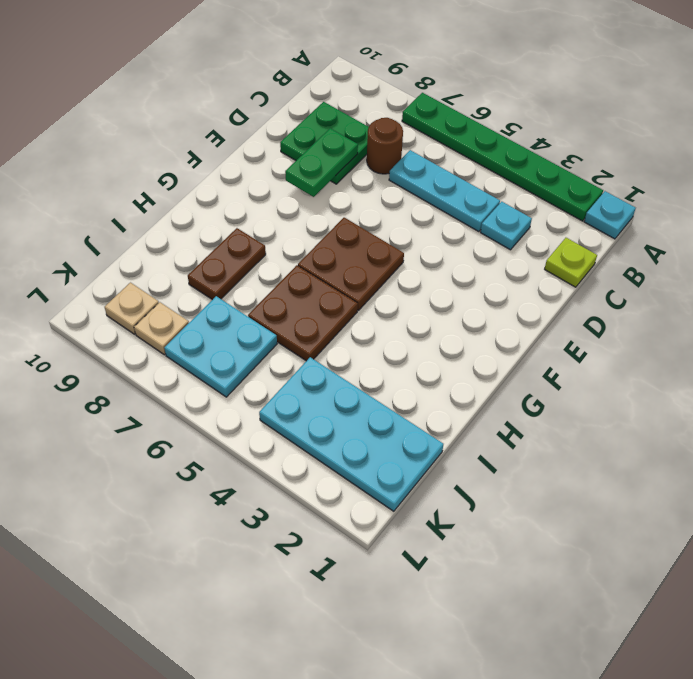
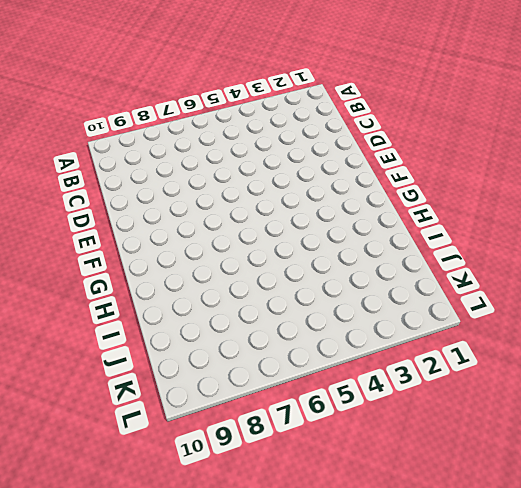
none -> cyan plate A1 level 1
none -> green plate A2:A7 level 1
none -> lime plate C1 level 1

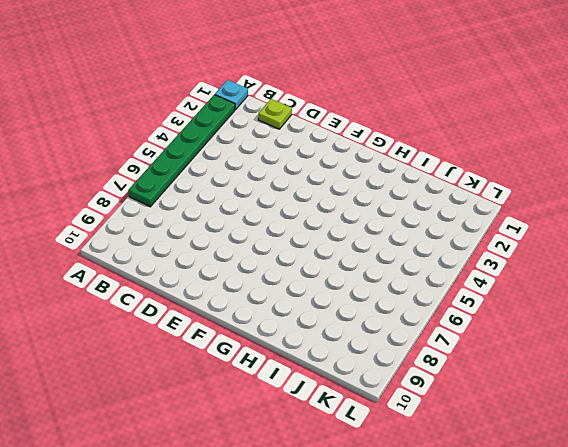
none -> cyan plate C3 level 1
none -> cyan plate C4:C6 level 1
none -> brown round brick C7 level 1

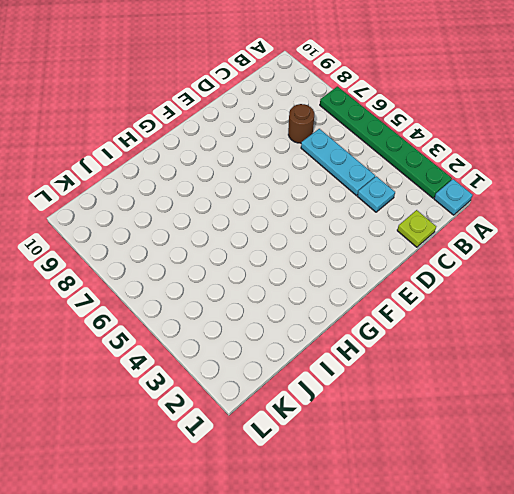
none -> green plate C8:D9 level 1
none -> brown plate F5:G6 level 1
none -> brown plate H5:I6 level 1

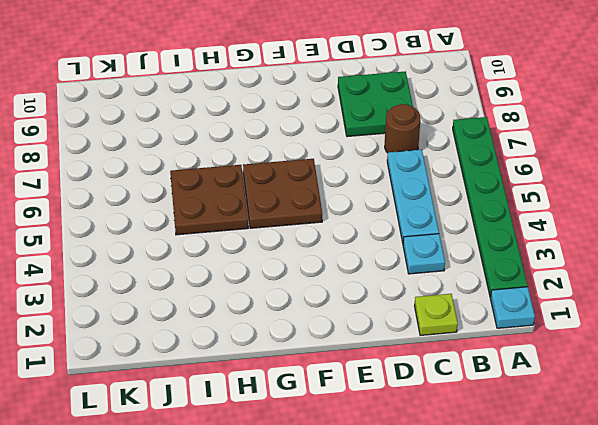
none -> brown plate H8:I8 level 1
none -> cyan plate J1:K4 level 1
none -> cyan plate J6:K7 level 1

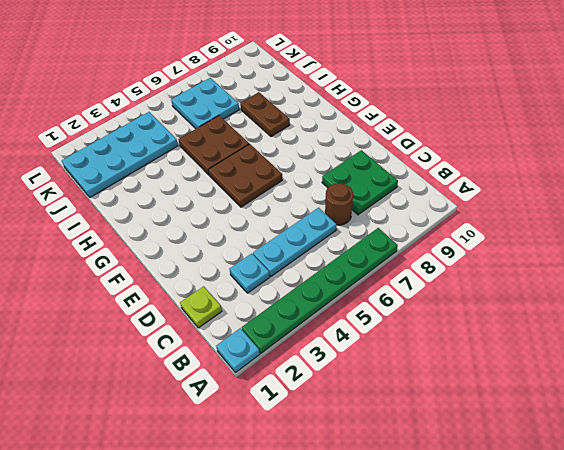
none -> tan plate K8 level 1
none -> tan plate K9 level 1
none -> green plate D8:E8 level 2

